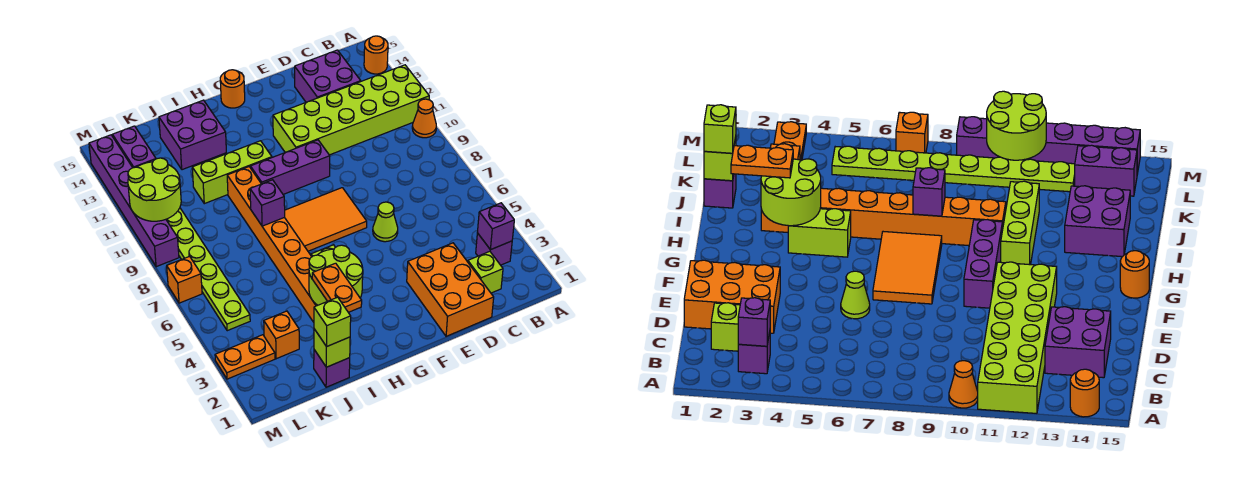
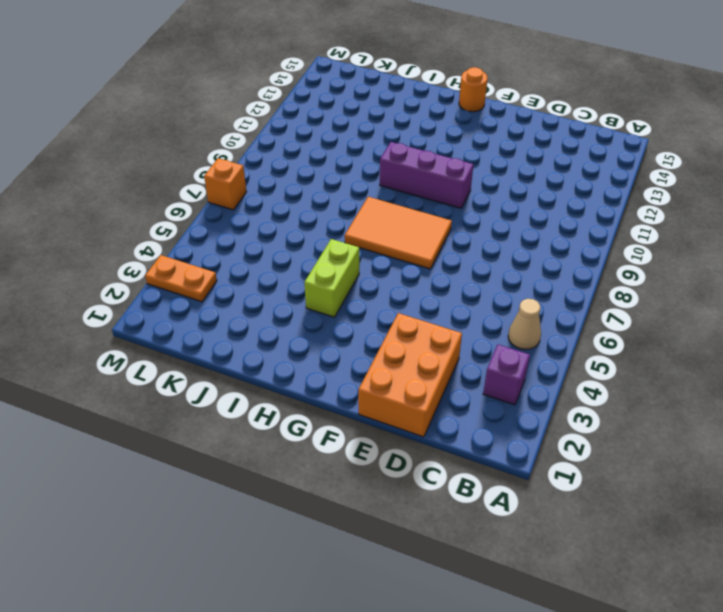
tan cone B5 level 1 -> none
none -> orange cone A10 level 1
none -> lime brick A11:F12 level 1
none -> orange round brick A14 level 1

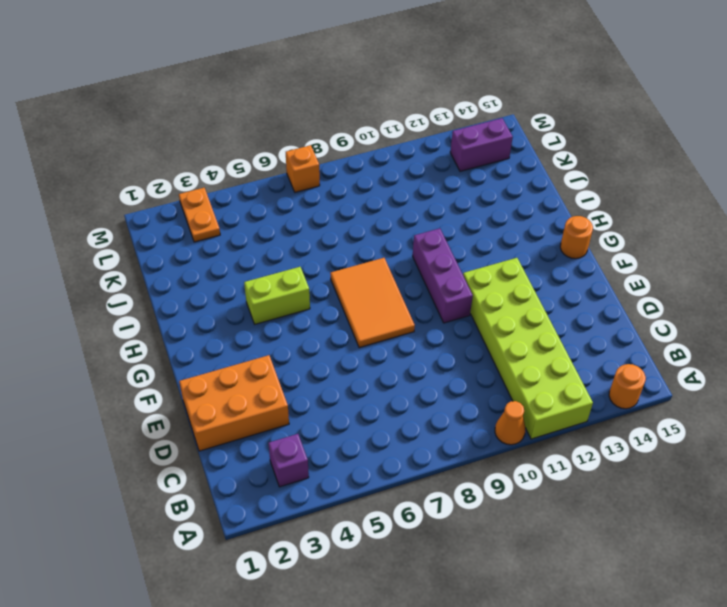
none -> lime brick C2 level 1
none -> purple brick C13:D14 level 1
none -> lime cone E6 level 1

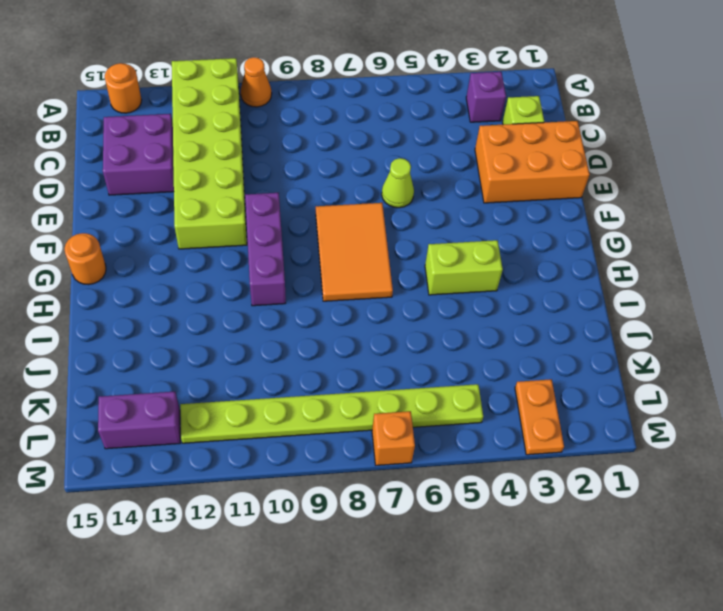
none -> lime brick H11:J11 level 1
none -> orange brick I3:I10 level 1
none -> purple brick I13:J14 level 1

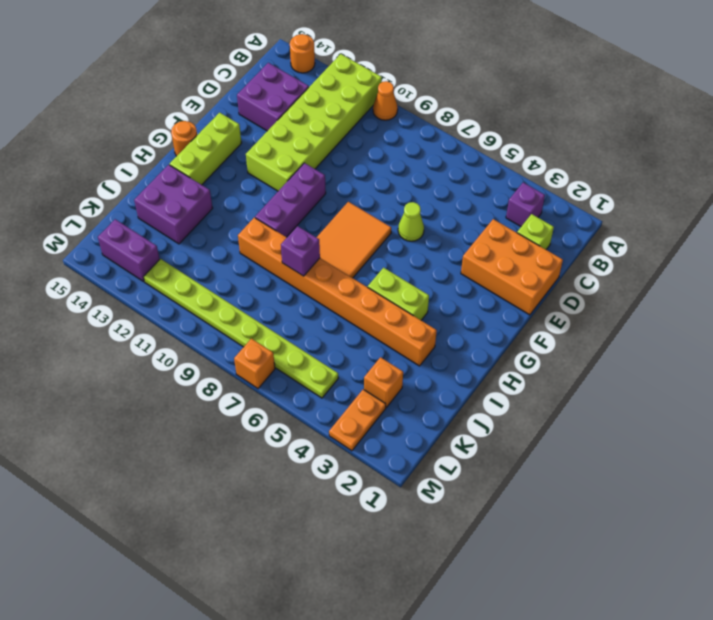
lime brick F14:H14 level 1 -> lime brick H11:J11 level 1
none -> purple brick J1 level 1
none -> purple brick M9:M14 level 1
none -> purple brick B3 level 2

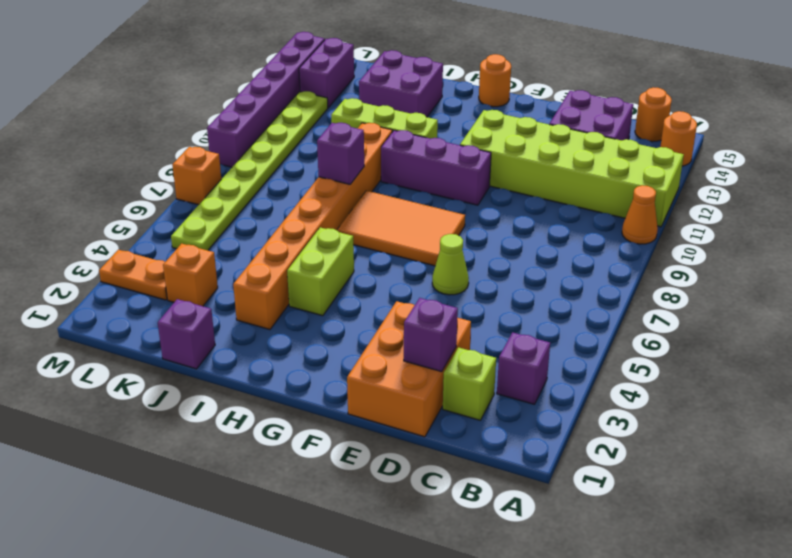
orange round brick B15 level 1 -> none
purple brick D2 level 2 -> purple brick B3 level 2
none -> lime round brick H3:I4 level 2
none -> lime brick J1 level 2
none -> lime round brick L10:M11 level 2

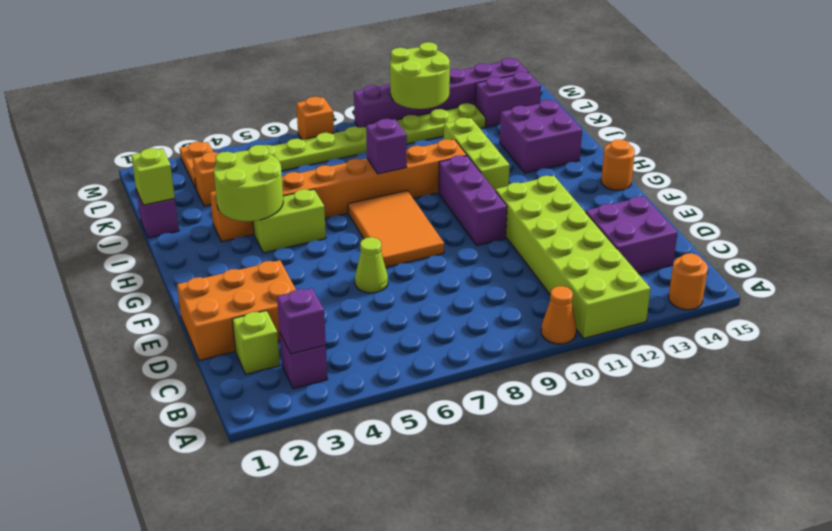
none -> orange plate I2:I3 level 3
none -> lime brick J1 level 3

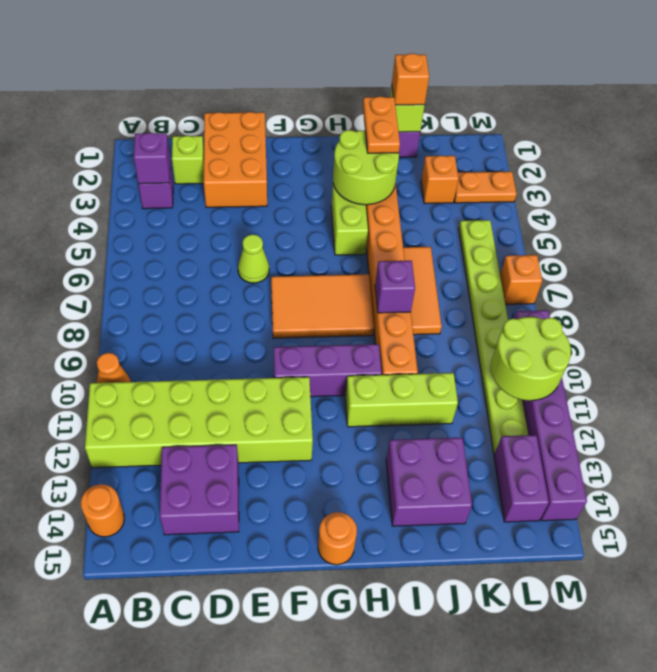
orange brick J1 level 3 -> lime brick J1 level 3
orange tile J6:J8 level 1 -> none

